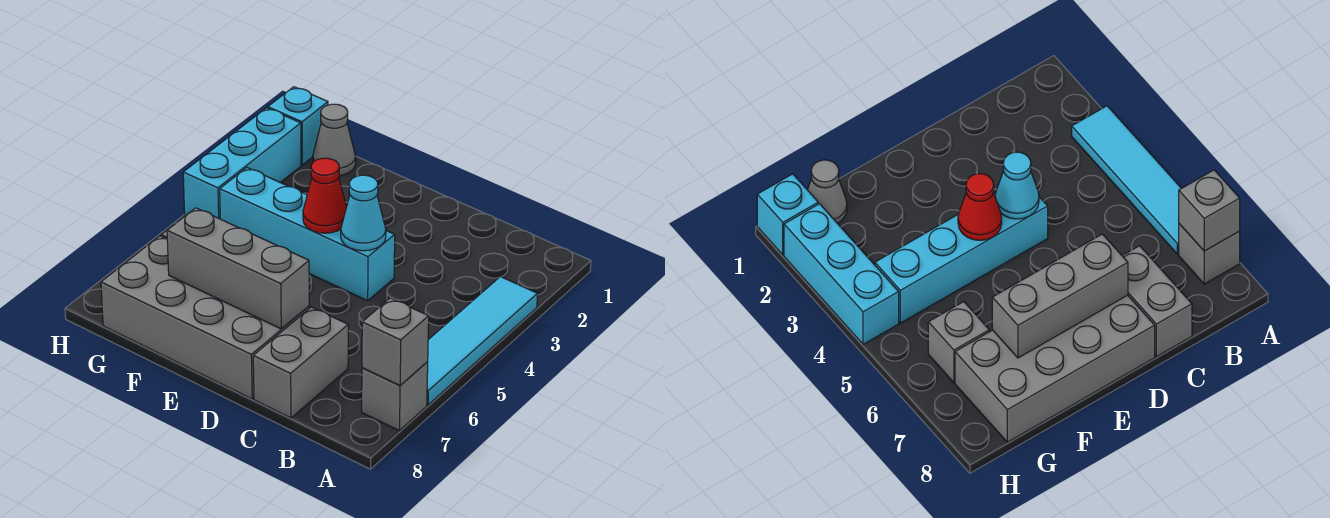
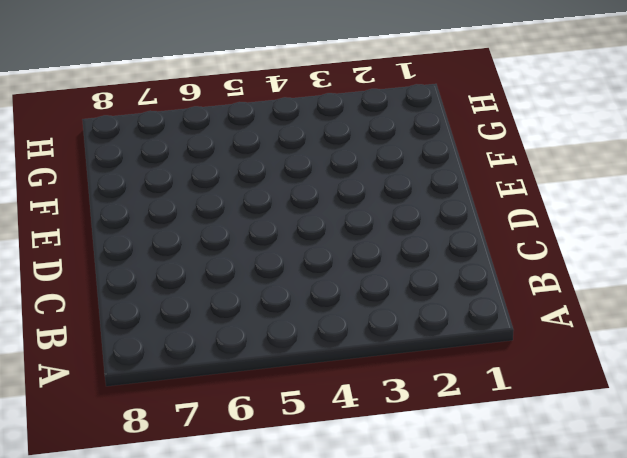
none -> cyan tile A3:A6 level 1
none -> grey brick A7 level 1
none -> grey brick C7:C8 level 1

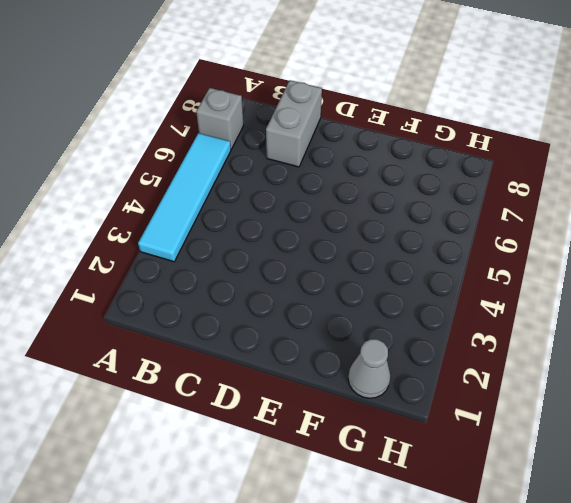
none -> cyan brick D4:G4 level 1
none -> grey brick D7:G8 level 1
none -> grey brick G6 level 1

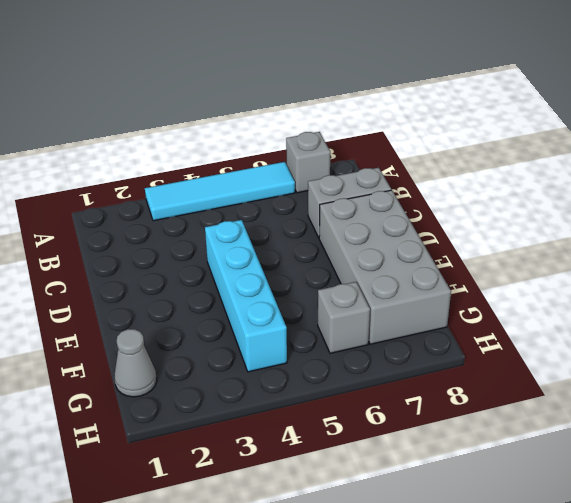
none -> cyan brick H1 level 1
none -> cyan brick H2:H4 level 1
none -> grey brick A7 level 2

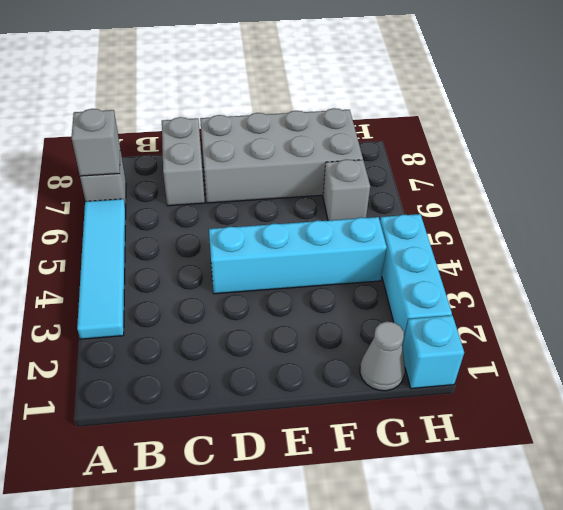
none -> cyan cone D4 level 2
none -> grey brick D7:F7 level 2
none -> red cone E4 level 2

